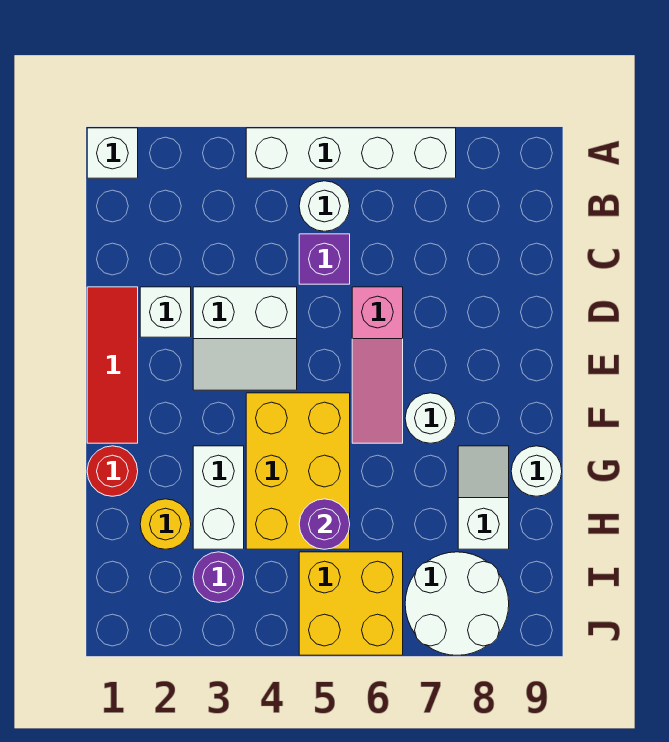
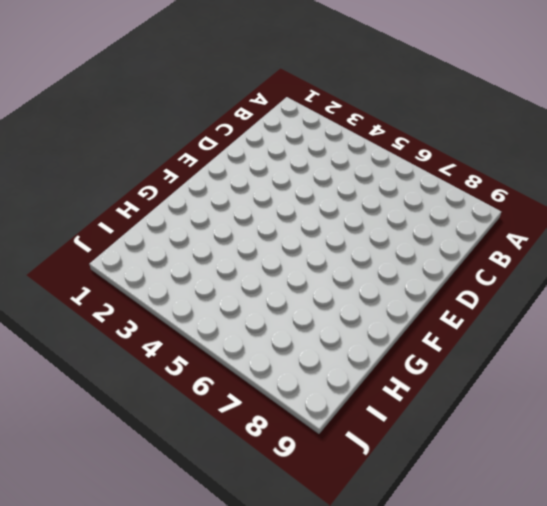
none -> white brick A1 level 1
none -> white brick A4:A7 level 1
none -> white round brick B5 level 1

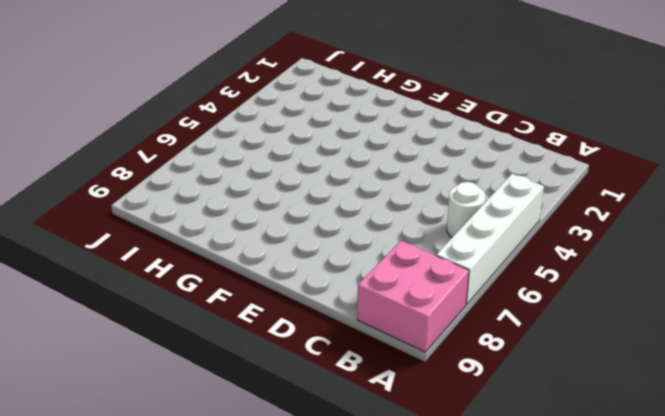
pink brick A8:B9 level 1 -> none
none -> white brick A1 level 1
none -> purple brick C5 level 1
none -> red tile D1:F1 level 1

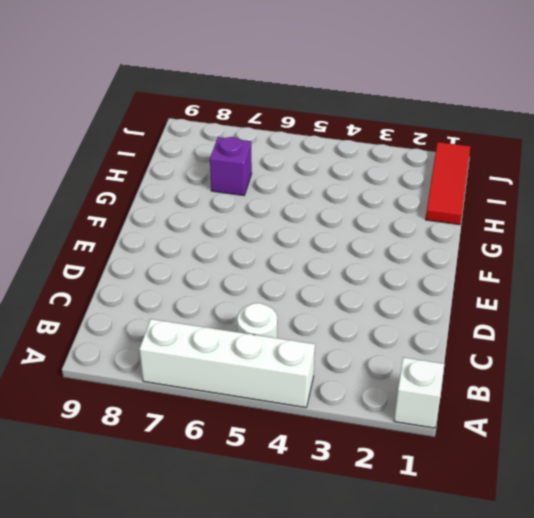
red tile H1:J1 level 1 -> red tile D1:F1 level 1
purple brick H7 level 1 -> purple brick C5 level 1
none -> white brick D2 level 1
none -> white slope D3:E4 level 1 top D
none -> pink slope D6:F6 level 1 top D

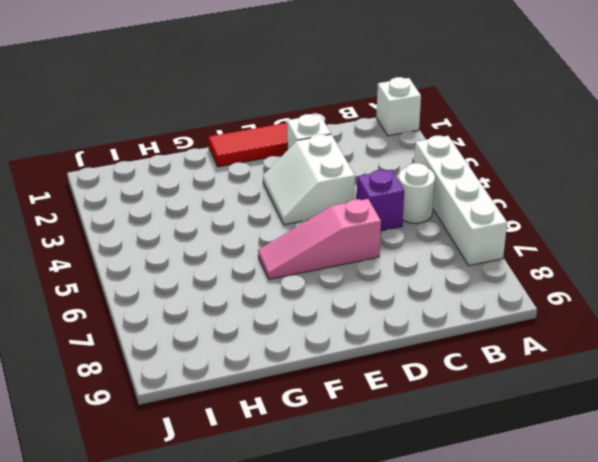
none -> yellow brick F4:H5 level 1
none -> white round brick F7 level 1
none -> red round brick G1 level 1

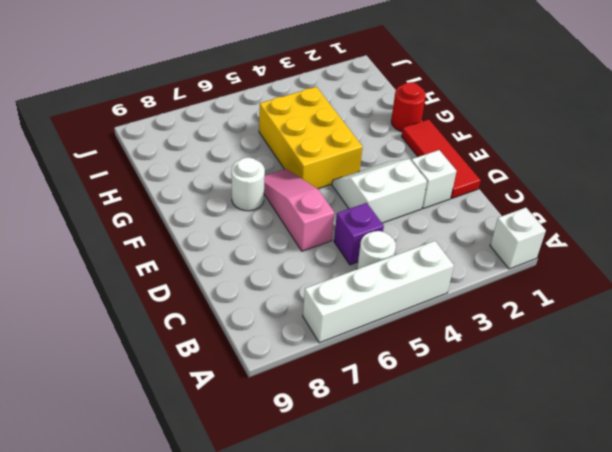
none -> white brick G3:H3 level 1
none -> white slope G8:H8 level 1 top H
none -> white round brick G9 level 1

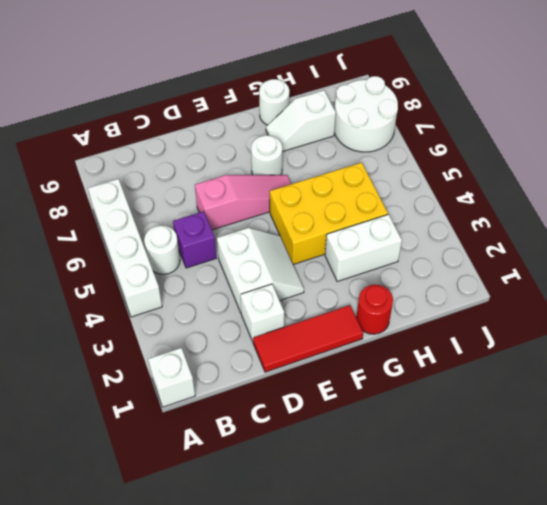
none -> yellow round brick H2 level 1
none -> purple round brick I3 level 1
none -> yellow brick I5:J6 level 1

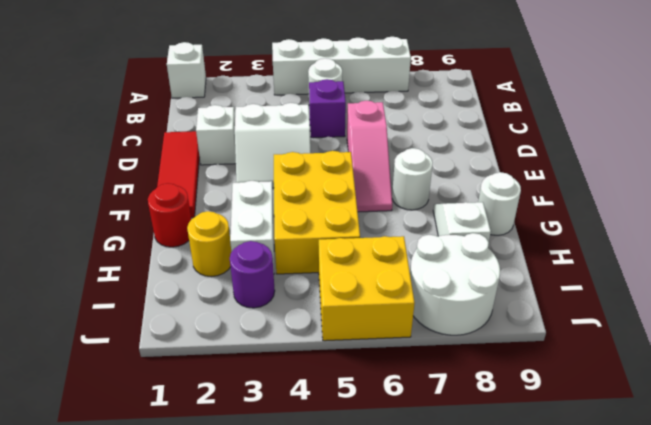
none -> purple round brick H5 level 2

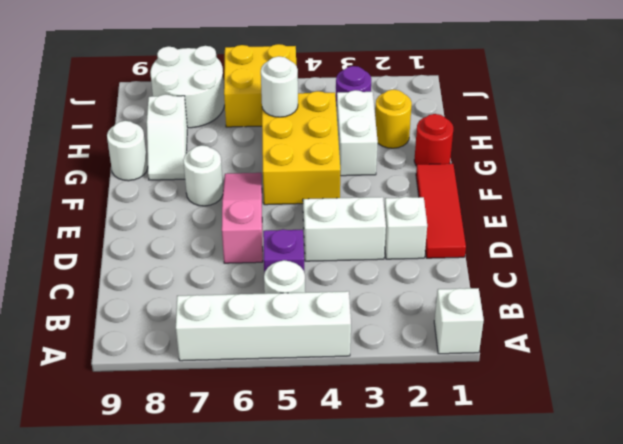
white round brick H5 level 2 -> purple round brick H5 level 2

